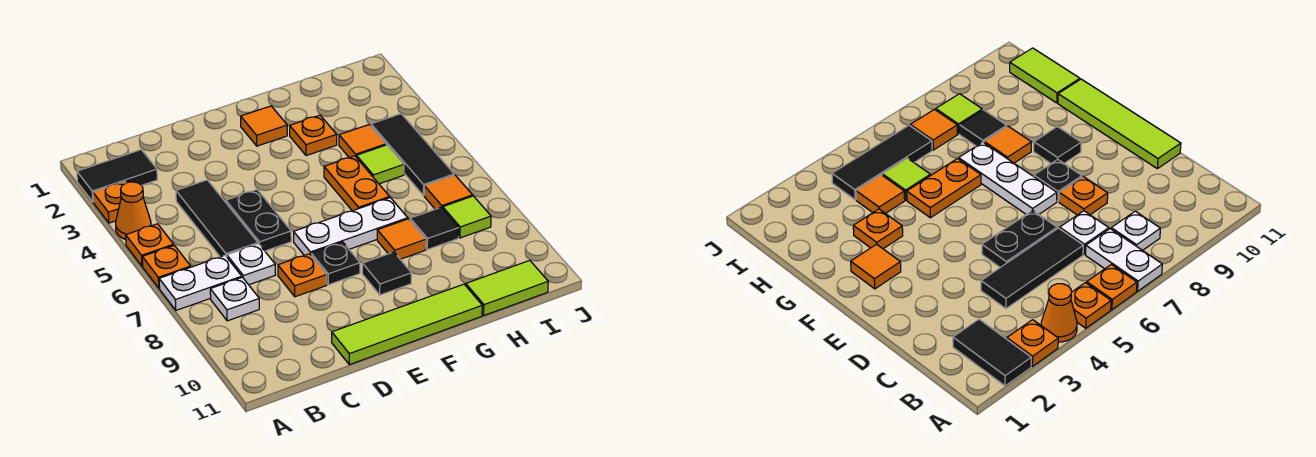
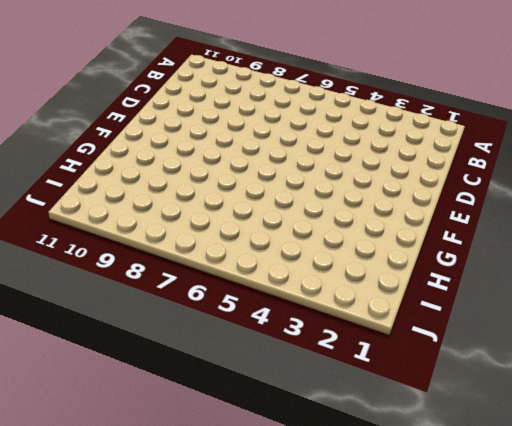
none -> black tile A2:B2 level 1
none -> orange plate A3 level 1
none -> orange cone A4 level 1

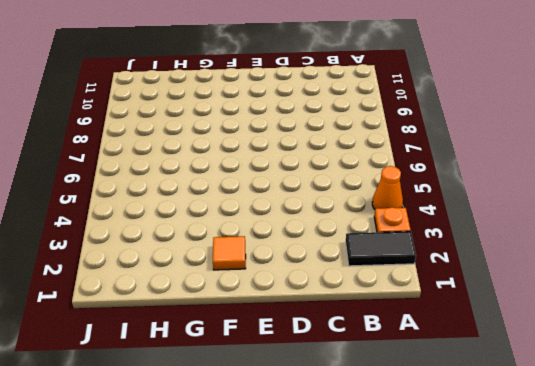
none -> orange plate A5 level 1
none -> orange plate A6 level 1
none -> white plate A7:B7 level 1

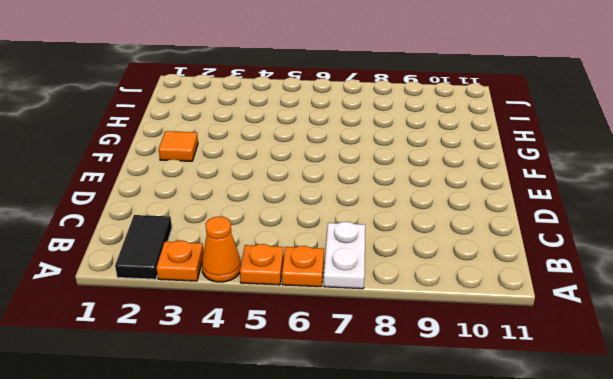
none -> white plate B8 level 1
none -> black tile C4:C6 level 1
none -> white plate C7 level 1

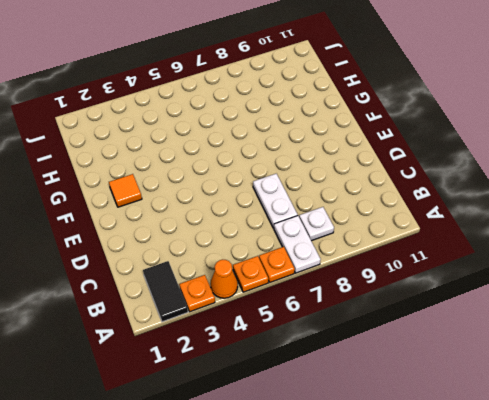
white plate C7:D7 level 1 -> white plate C7 level 1
none -> black tile C4:C6 level 1
none -> black plate D5:D6 level 1
none -> orange plate D8 level 1

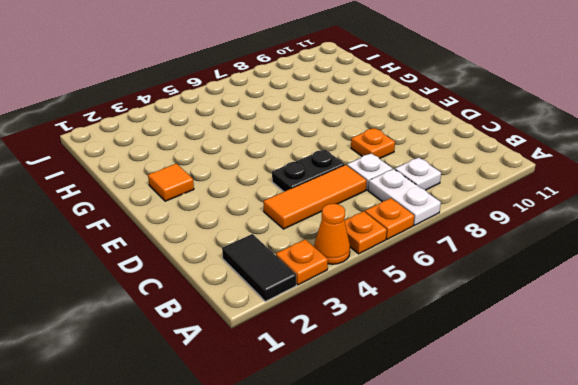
orange tile C4:C6 level 1 -> black tile C4:C6 level 1
none -> lime tile D11:G11 level 1
none -> white plate E7:G7 level 1
none -> black plate E8 level 1

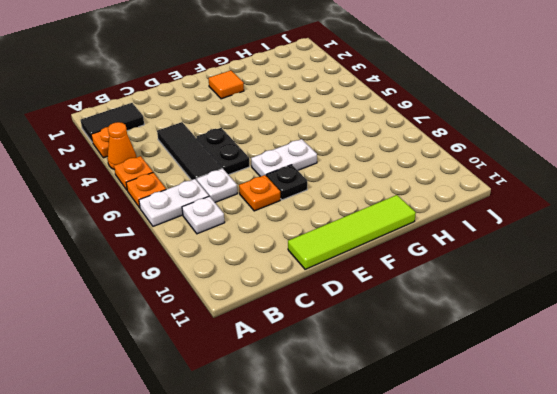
white plate E7:F7 level 1 -> white plate E7:G7 level 1
none -> black tile F9 level 1
none -> orange plate G3 level 1
none -> orange plate G5:G6 level 1

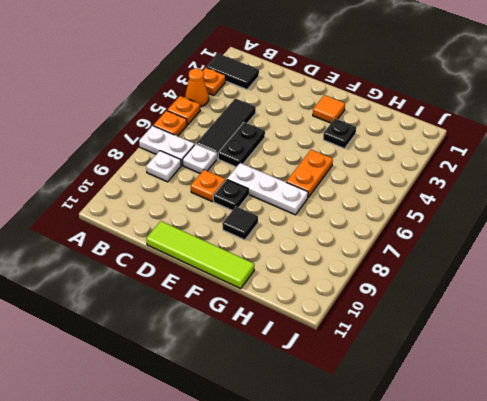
black plate G3 level 1 -> orange plate G3 level 1
none -> orange tile G8 level 1
none -> orange tile H4 level 1
none -> lime tile H5 level 1

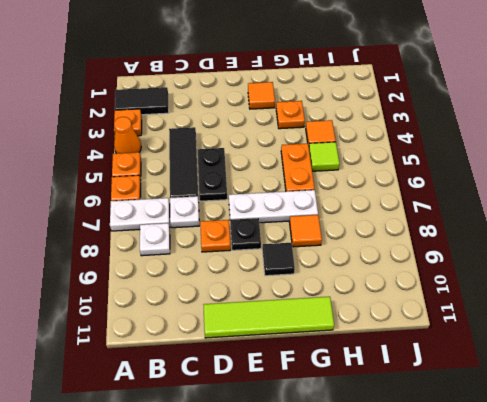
none -> black tile H8 level 1
none -> lime tile H11:I11 level 1
none -> black tile I4:I6 level 1

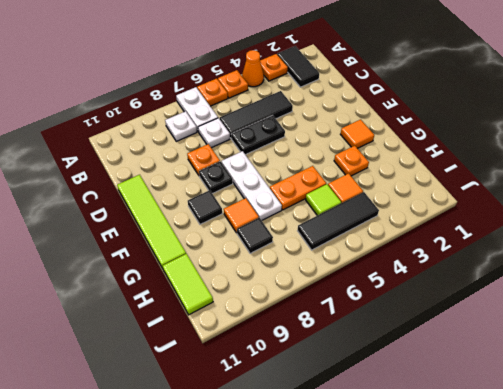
none -> orange tile I7 level 1
none -> lime tile I8 level 1

